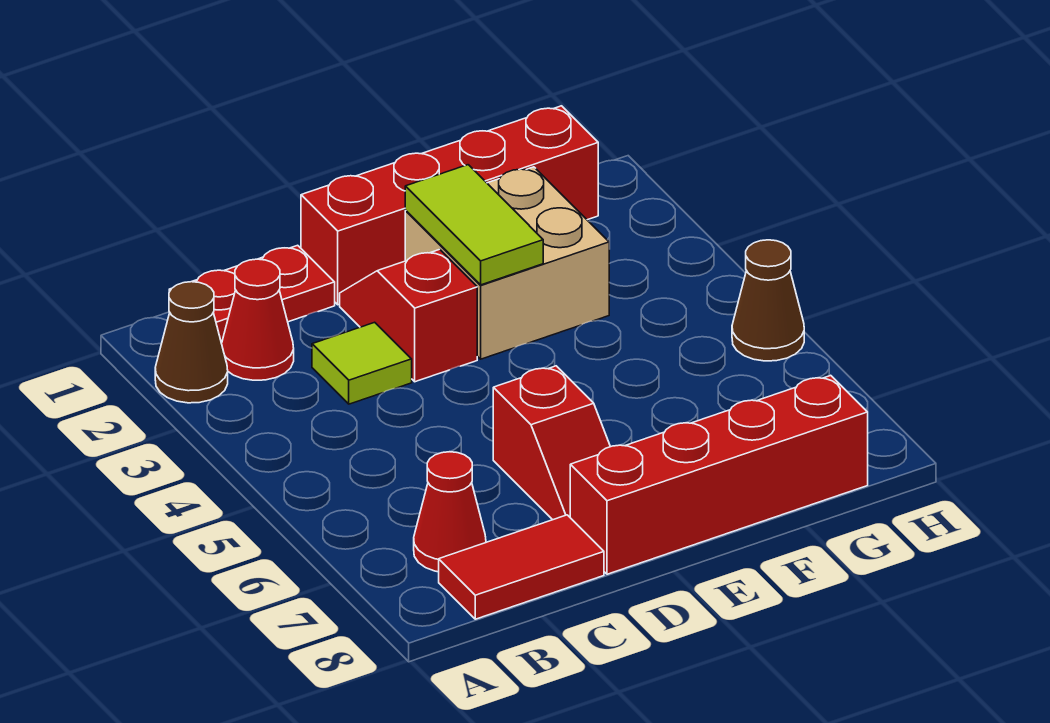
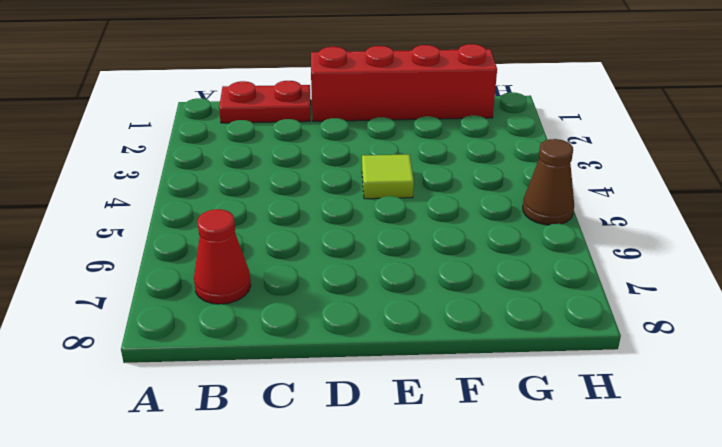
lime tile E4 level 1 -> lime tile C3 level 1
none -> brown cone A2 level 1
none -> red cone B2 level 1
none -> red tile B8:C8 level 1

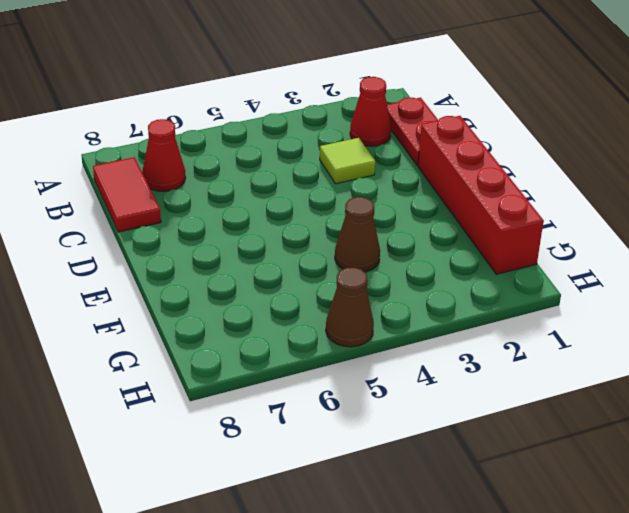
brown cone F4 level 1 -> brown cone A2 level 1
none -> red slope D2:D3 level 1 top 3
none -> red slope D6:D7 level 1 top 6
none -> red brick D8:G8 level 1

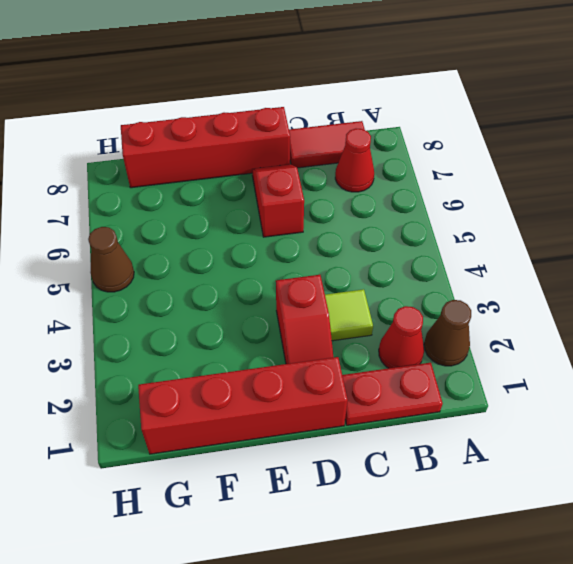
none -> tan brick E2:F3 level 1
none -> lime tile E2:E3 level 2

